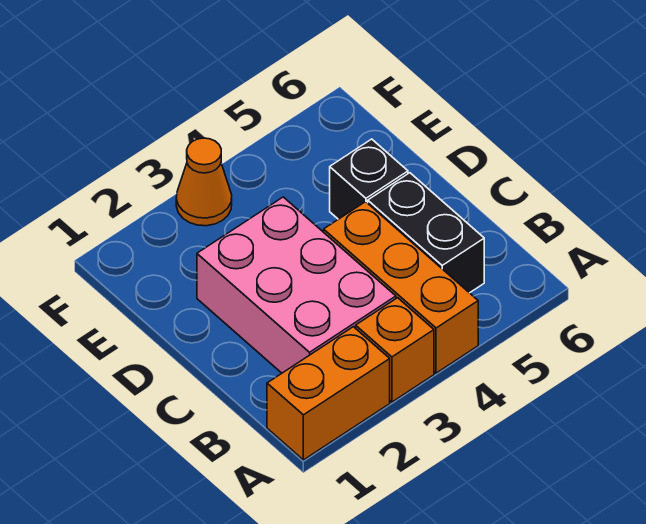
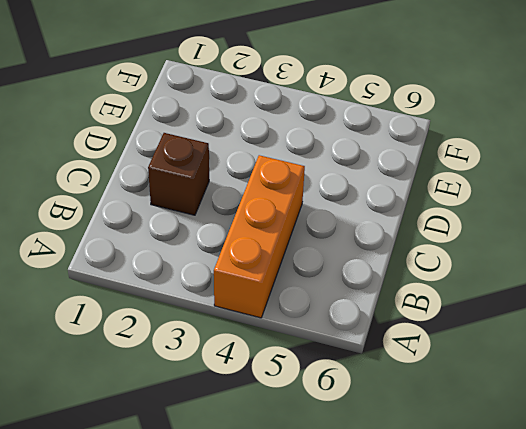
brown brick C2 level 1 -> pink brick B2:D3 level 1
none -> orange brick A1:A2 level 1
none -> orange brick A3 level 1

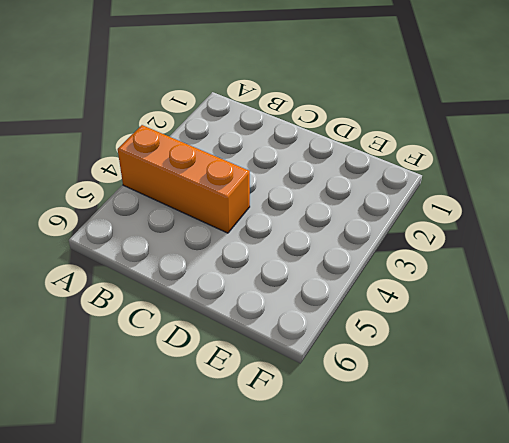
none -> orange brick A1:A2 level 1
none -> orange brick A3 level 1

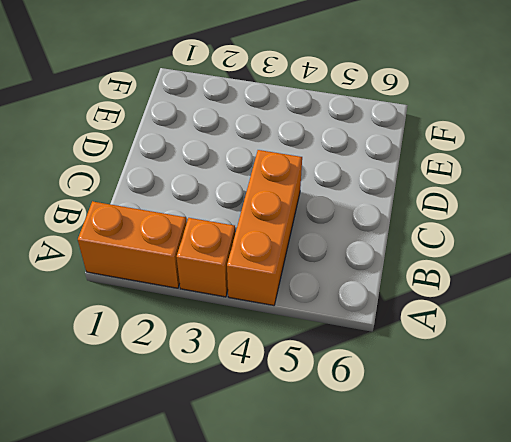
none -> pink brick B2:D3 level 1
none -> black brick B5:C5 level 1

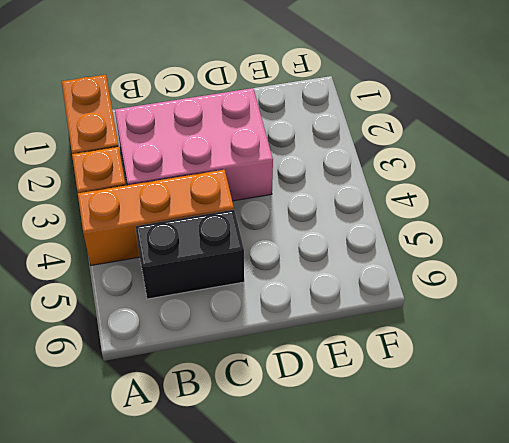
none -> black brick D5 level 1
none -> orange cone F3 level 1

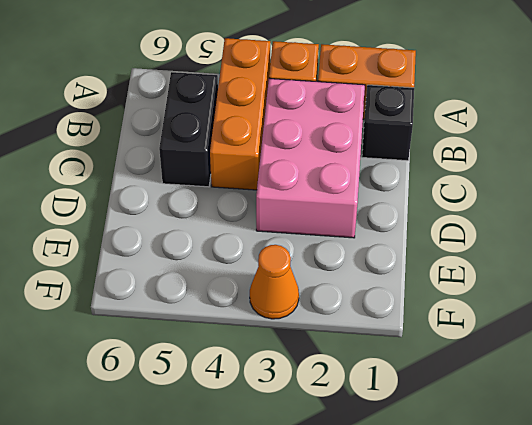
black brick B1 level 1 -> black brick D5 level 1

